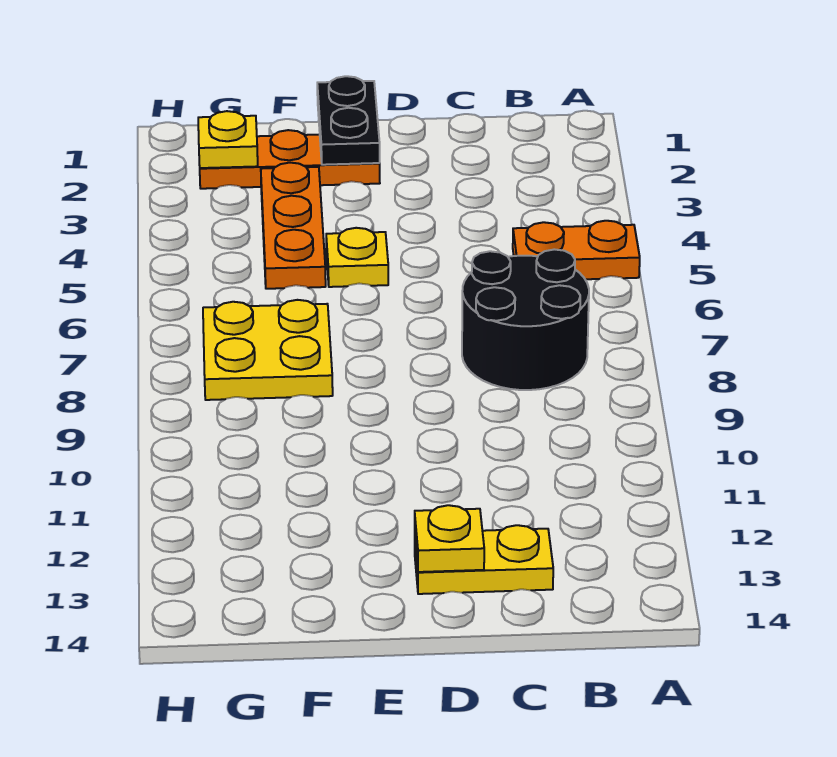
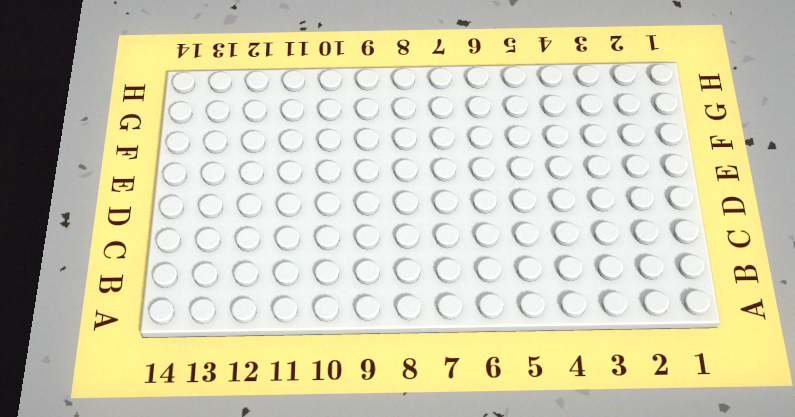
none -> orange plate A5:B5 level 1
none -> black round brick B7:C8 level 1

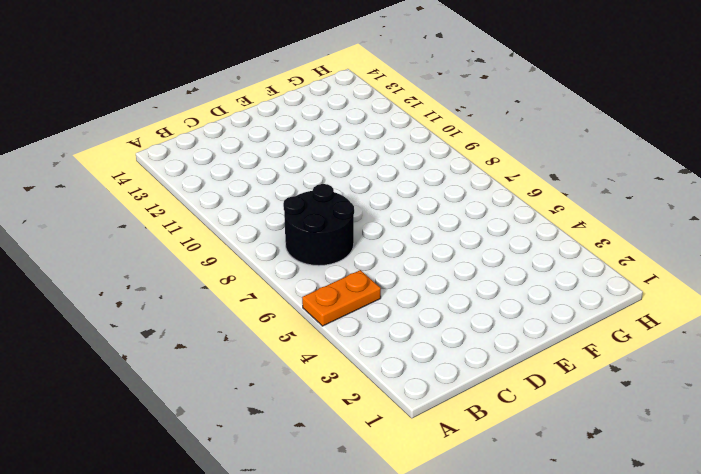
none -> yellow plate C13:D13 level 1
none -> orange plate E2:G2 level 1

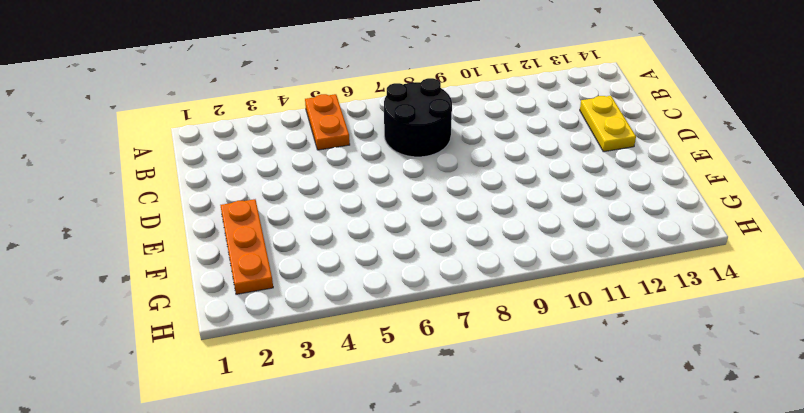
none -> yellow plate E5 level 1
none -> orange plate F3:F5 level 1

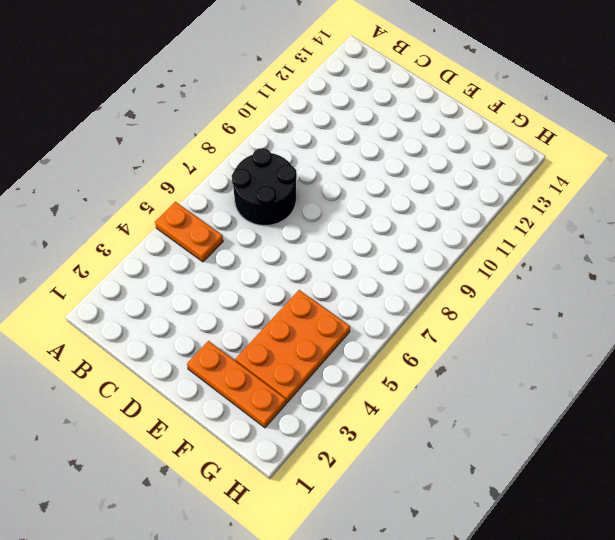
orange plate F3:G5 level 1 -> orange plate F3:F5 level 1
none -> yellow plate C13:D13 level 1
none -> yellow plate E5 level 1

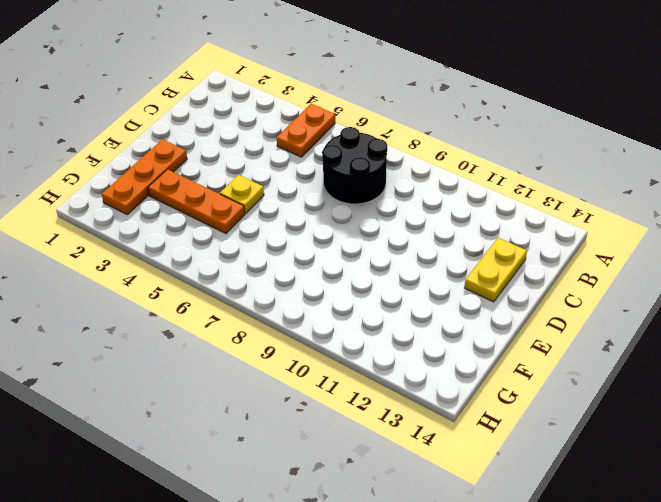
none -> yellow plate F7:G8 level 1
none -> yellow plate D13 level 2

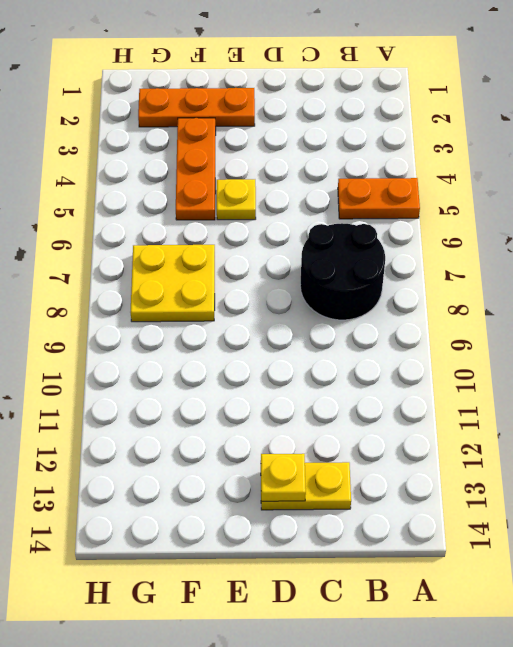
none -> black plate E1:E2 level 2
none -> yellow plate G2 level 2

